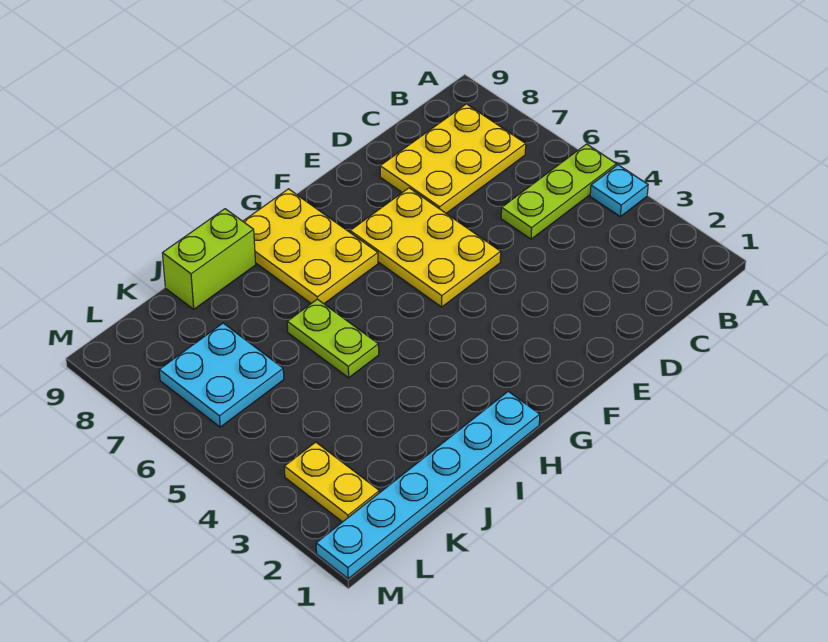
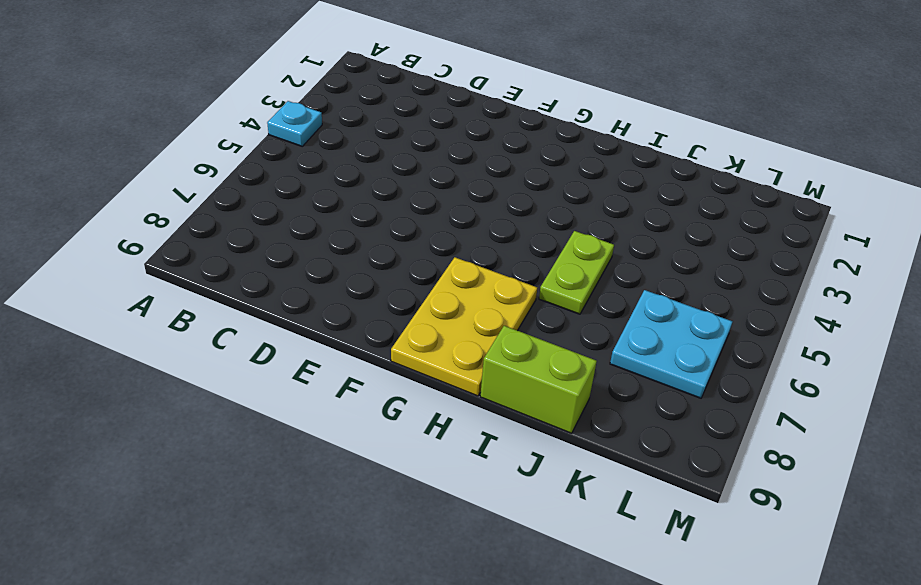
none -> lime plate A5:C5 level 1
none -> yellow plate B7:D8 level 1

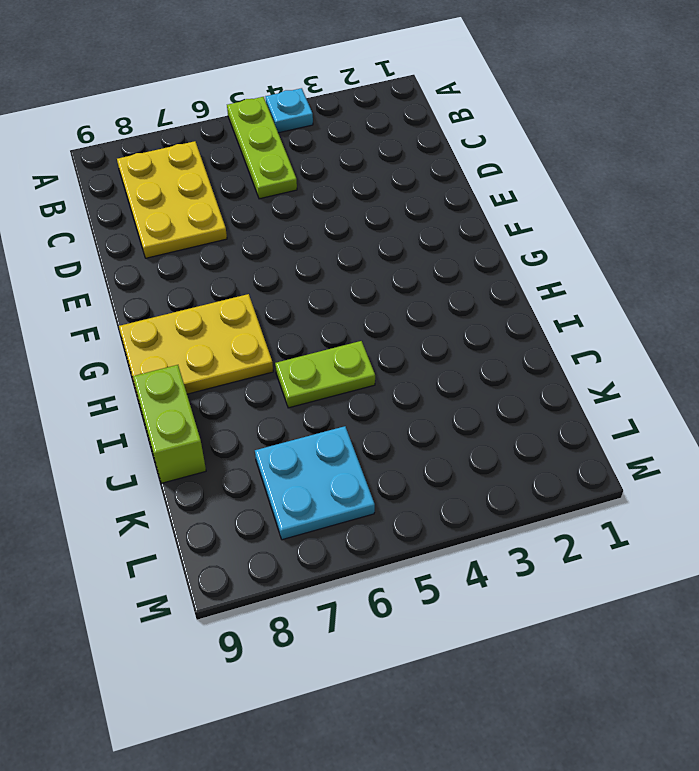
none -> yellow plate E5:F7 level 1
none -> cyan plate H1:M1 level 1

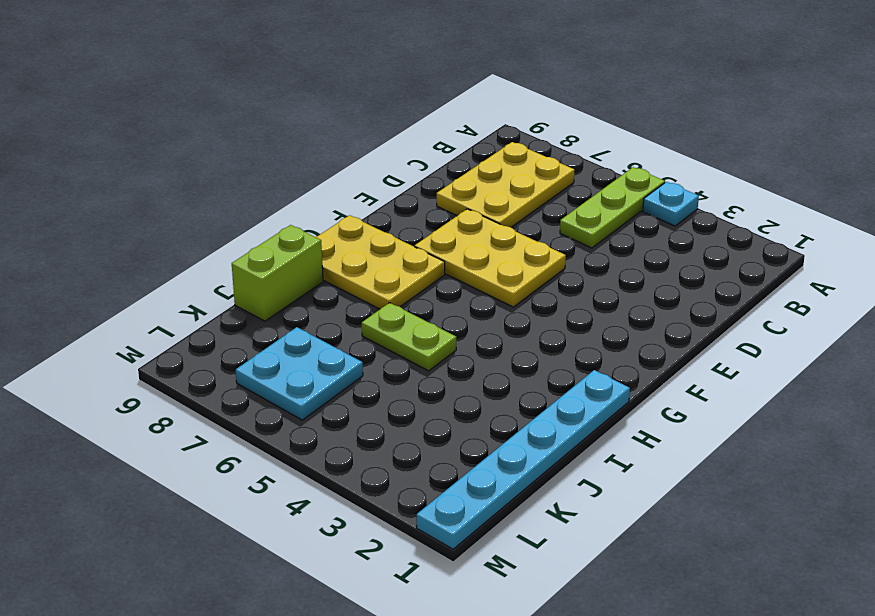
none -> yellow plate L2:L3 level 1

